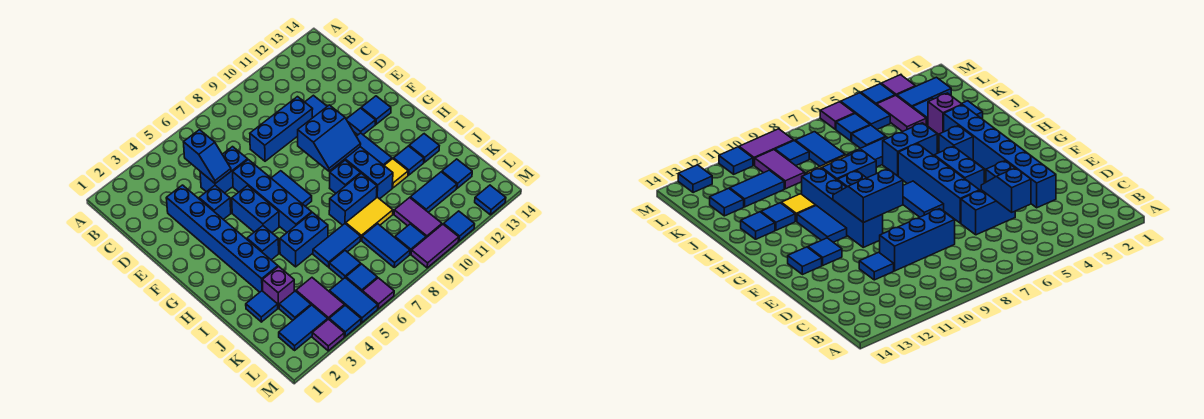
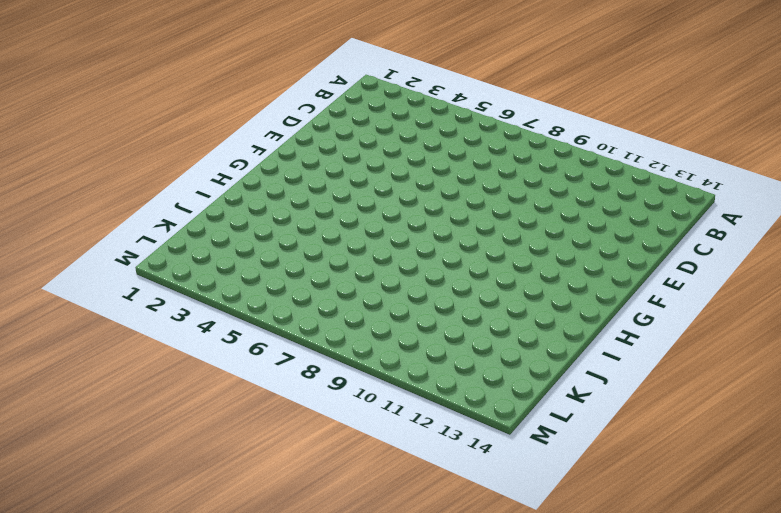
none -> blue brick D3:I3 level 1
none -> blue brick D5:D6 level 1
none -> blue brick D8:D10 level 1
none -> blue tile D11 level 1

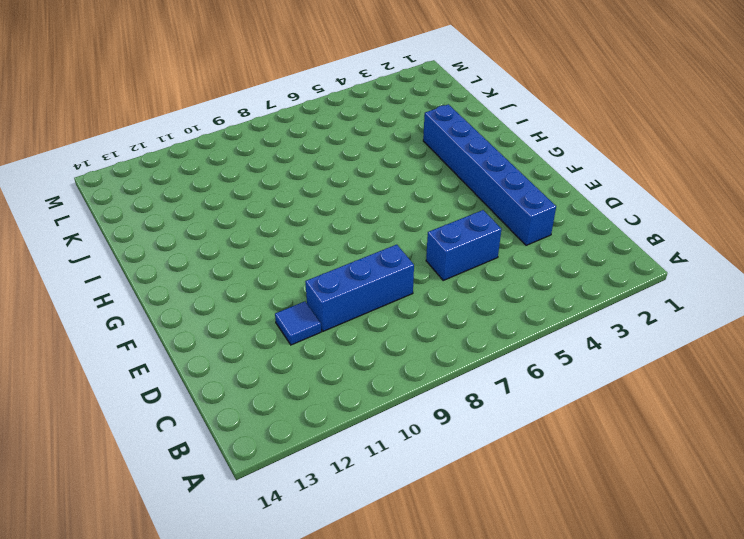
none -> blue brick E4 level 1
none -> blue brick E6:H6 level 1
none -> blue brick F5:G5 level 1
none -> blue tile F7:G7 level 1

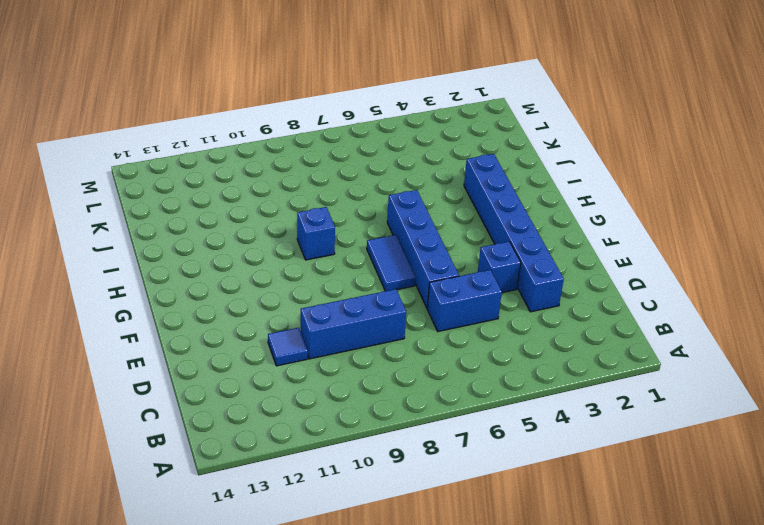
none -> blue brick F5:G5 level 1
none -> blue brick F10:I10 level 1
none -> blue tile F12 level 1
none -> blue tile F13 level 1

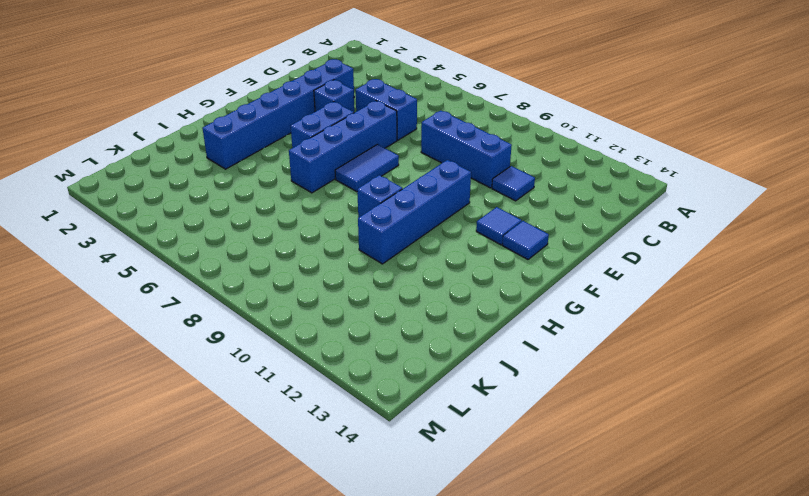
none -> blue tile G11:H11 level 1
none -> blue brick H4 level 1
none -> blue brick I5:I6 level 1
none -> blue brick I8:I9 level 1

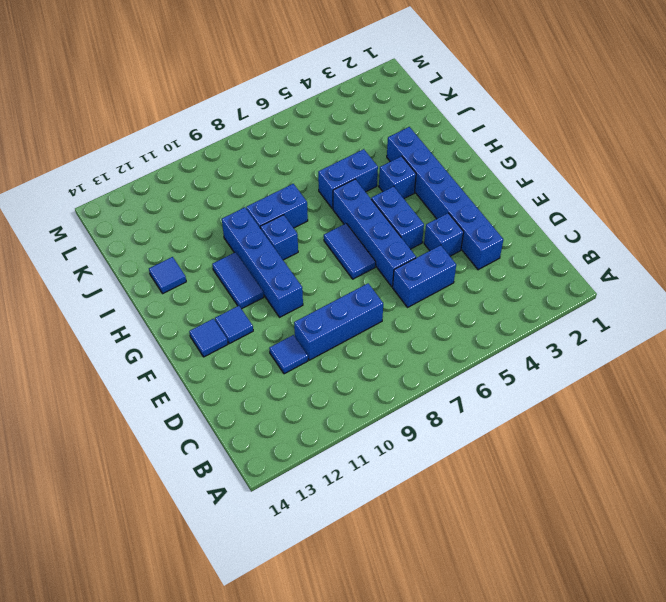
none -> yellow tile I11 level 1
none -> blue tile I12 level 1
none -> blue tile J2 level 1
none -> purple brick J3 level 1

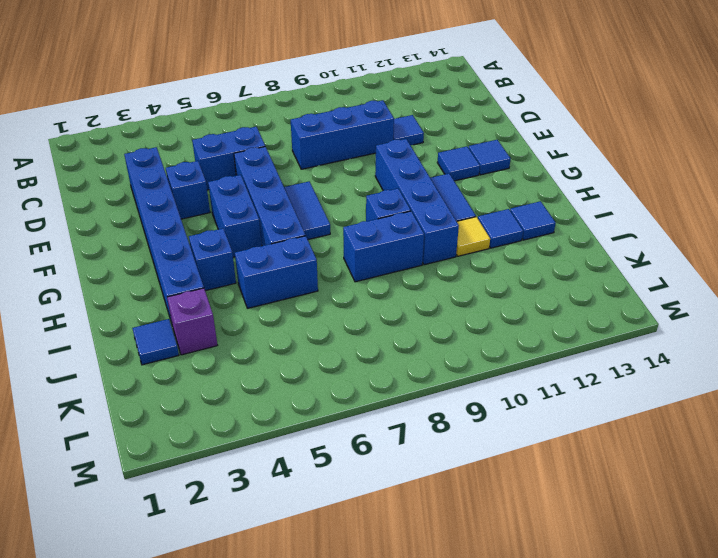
none -> blue tile J6:J7 level 1
none -> yellow tile J8:J9 level 1
none -> blue tile K3 level 1
none -> purple tile K4:L4 level 1

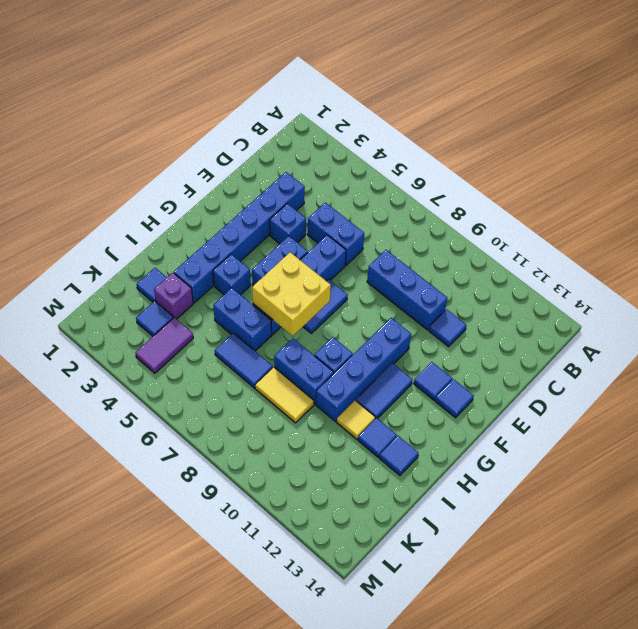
yellow brick G6:H7 level 2 -> none
none -> blue tile K6 level 1
none -> blue tile K8:L8 level 1
none -> purple tile K10:L10 level 1
none -> blue tile K11:K12 level 1

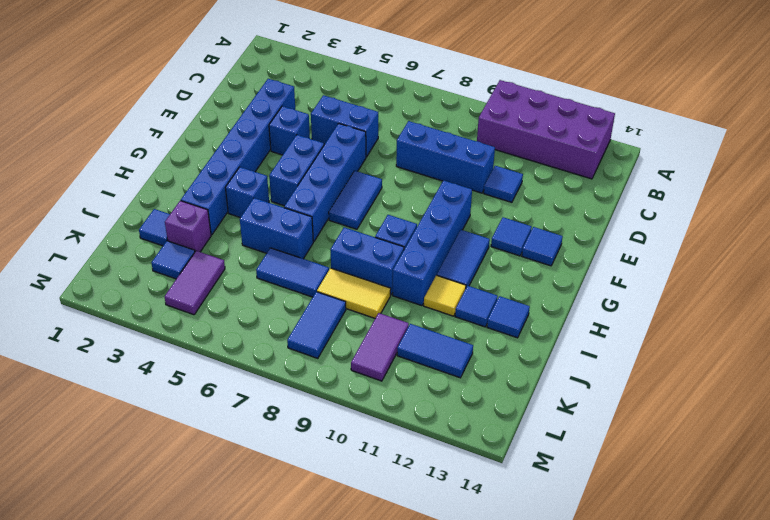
purple brick A10:B13 level 1 -> none
none -> blue tile K6 level 1
none -> blue tile K13 level 1
none -> blue tile L2:L3 level 1
none -> blue tile L5:M5 level 1

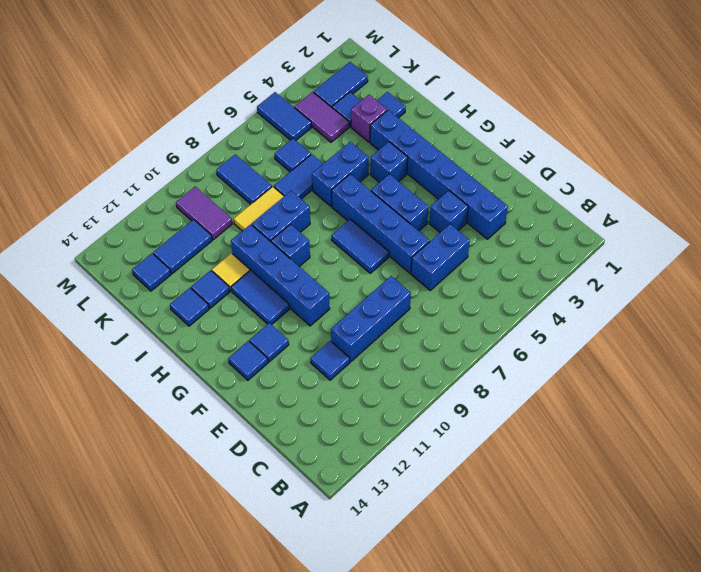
none -> blue tile L6 level 1
none -> blue tile L9 level 1
none -> purple tile M3 level 1
none -> blue tile M4 level 1

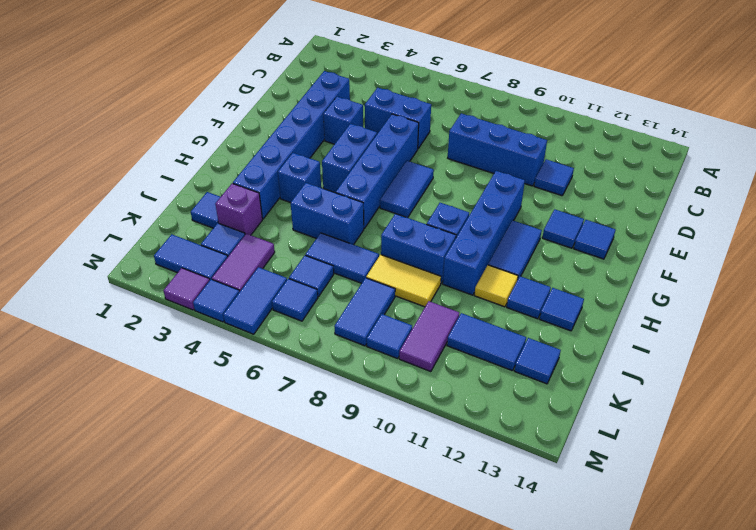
none -> purple tile M6 level 1
none -> purple tile M9:M10 level 1
none -> blue tile M11 level 1
none -> blue tile M13 level 1

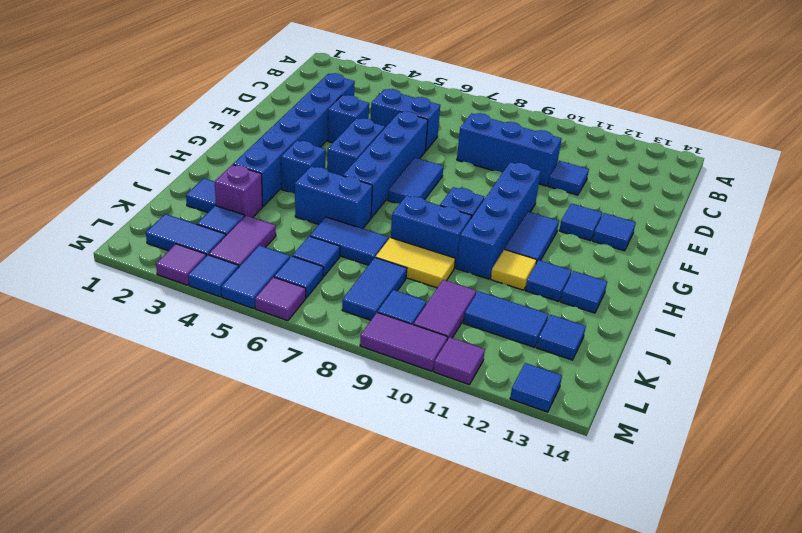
purple tile M11 level 1 -> blue tile M11 level 1
none -> blue slope C5:D5 level 2 top C
none -> blue slope F9:G10 level 2 top F

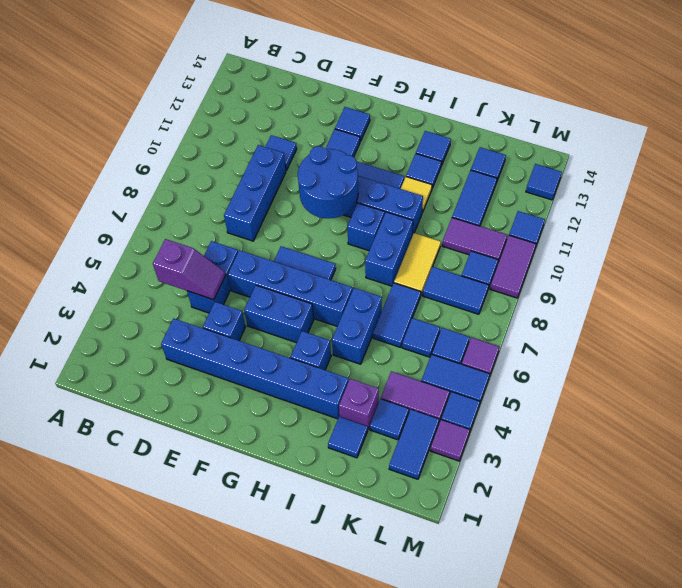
purple slope C5:D5 level 2 top C -> blue slope C5:D5 level 2 top C
blue round brick F9:G10 level 2 -> blue slope F9:G10 level 2 top F

